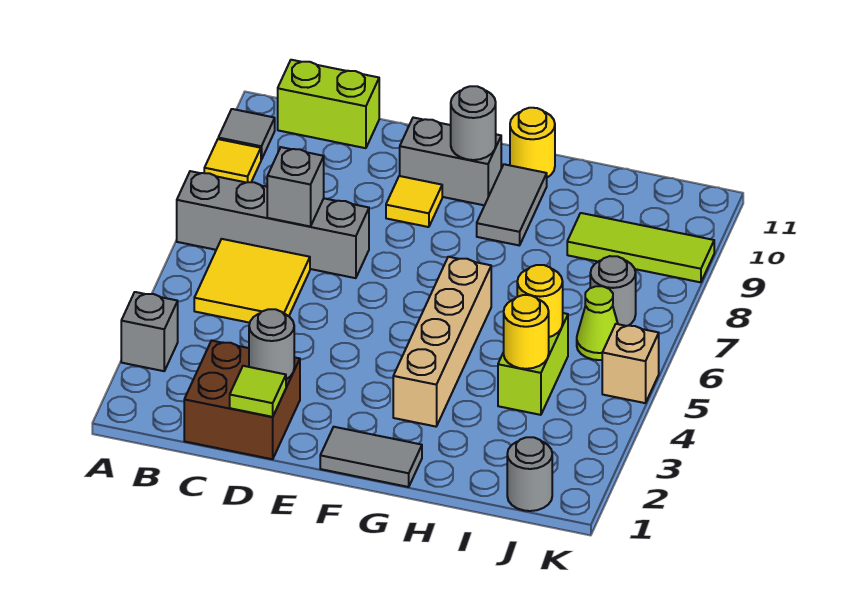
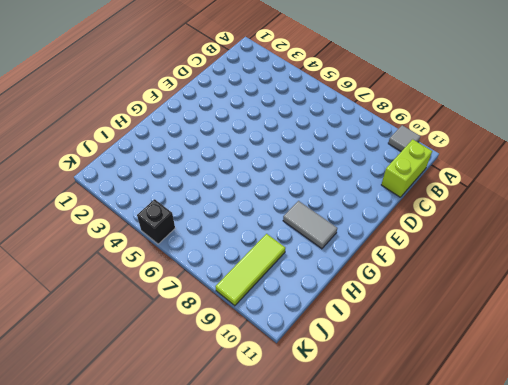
black brick K5 level 1 -> tan brick K5 level 1
none -> grey brick A3 level 1
none -> grey brick A7:D7 level 1
none -> yellow tile A9 level 1

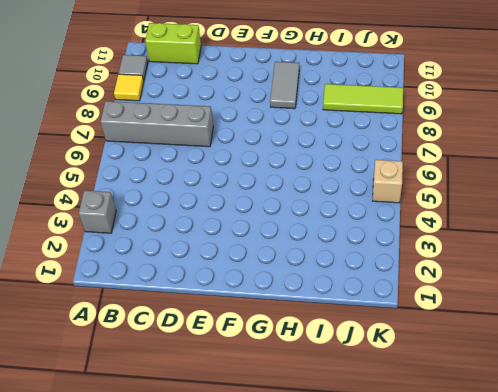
none -> yellow tile B5:C6 level 1
none -> brown brick C1:D2 level 1
none -> yellow tile E9 level 1

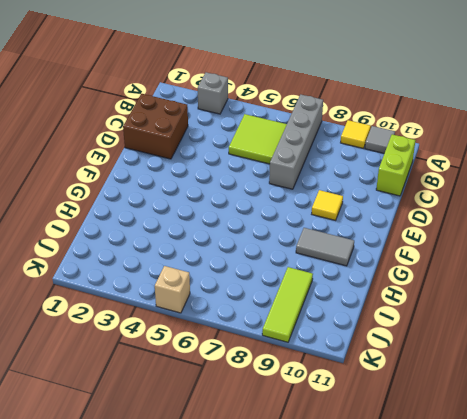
lime tile B5:C6 level 1 -> yellow tile B5:C6 level 1
none -> grey brick E10:F10 level 1
none -> grey tile F1:G1 level 1
none -> tan brick G3:G6 level 1

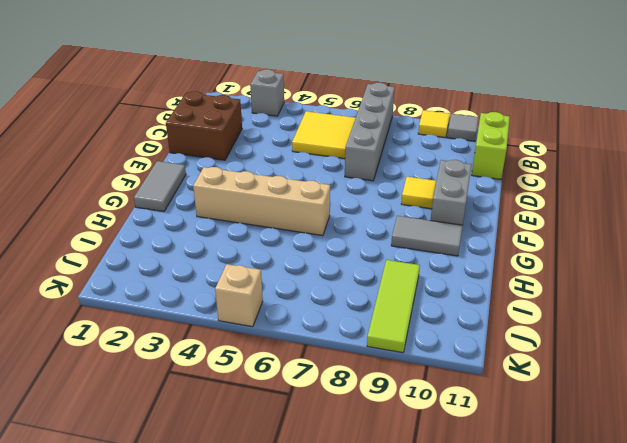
none -> yellow round brick G11 level 1
none -> lime brick I4:I5 level 1
none -> grey round brick J1 level 1

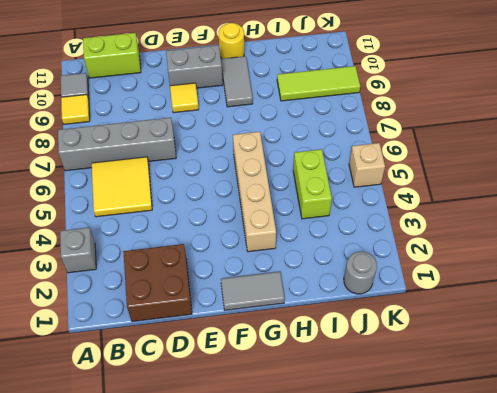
none -> lime cone J6 level 1
none -> grey round brick J7 level 1
none -> grey brick C7 level 2

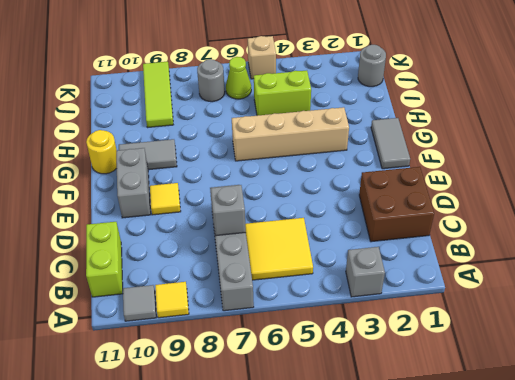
none -> lime tile D1 level 2
none -> grey round brick D2 level 2
none -> grey round brick F10 level 2

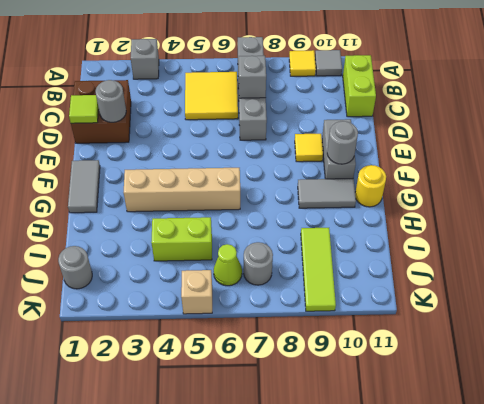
none -> yellow round brick I4 level 2
none -> yellow round brick I5 level 2

